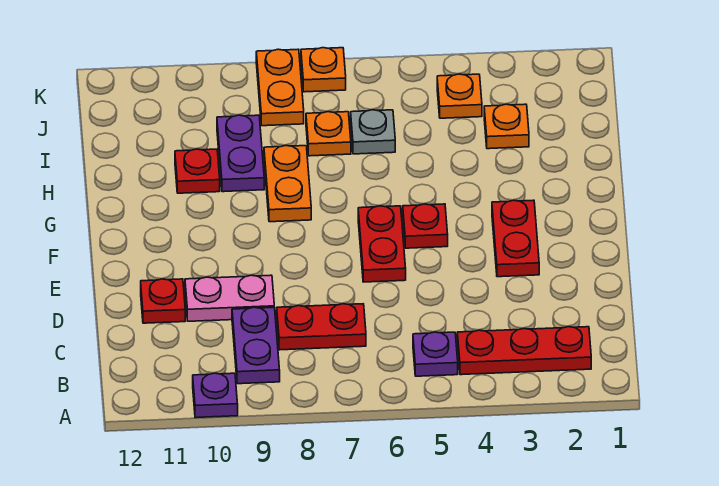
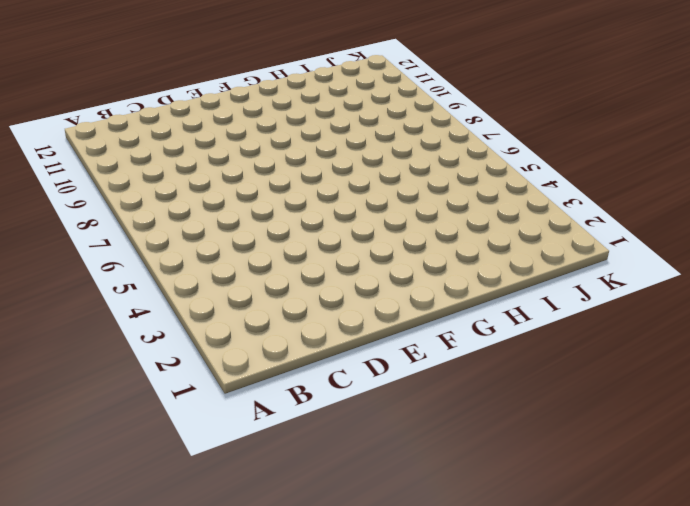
none -> purple plate A10 level 1
none -> red plate B2:B4 level 1
none -> purple plate B5 level 1

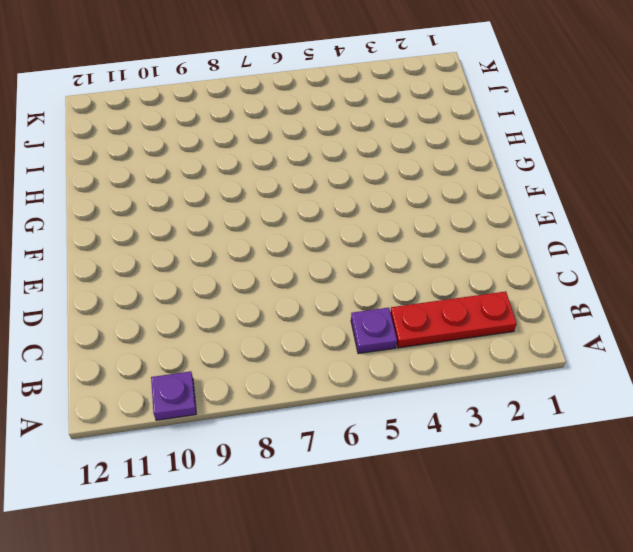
none -> purple plate B9:C9 level 1
none -> red plate C7:C8 level 1
none -> pink plate D9:D10 level 1

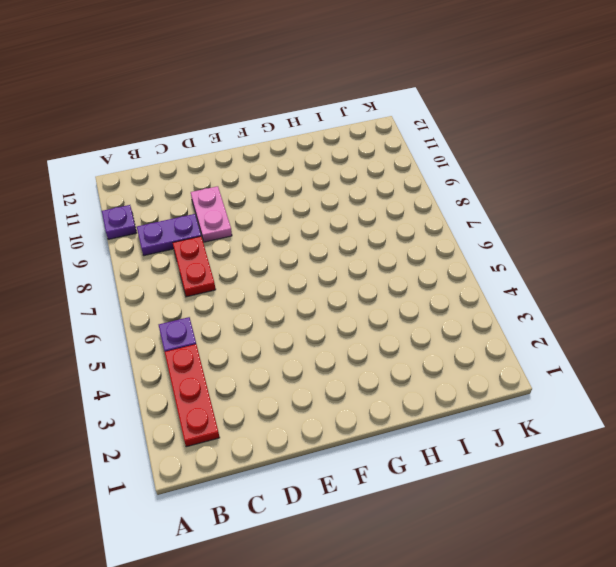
none -> red plate D11 level 1
none -> red plate E3:F3 level 1
none -> red plate E6:F6 level 1

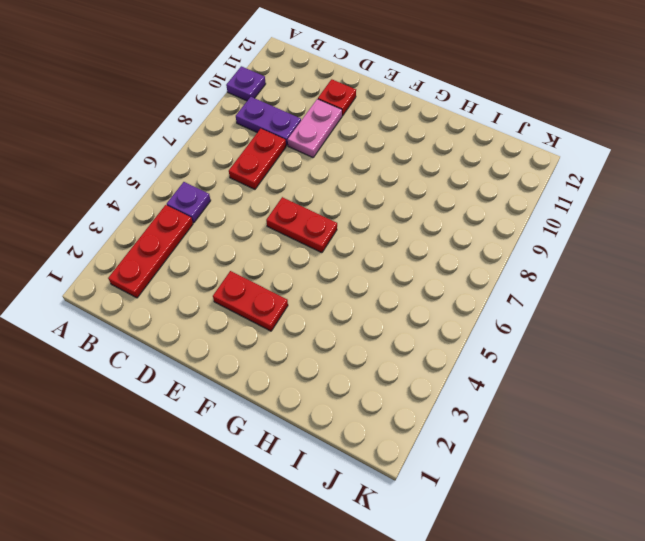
none -> red plate F5 level 1
none -> orange plate G8:H8 level 1
none -> purple plate H9:I9 level 1

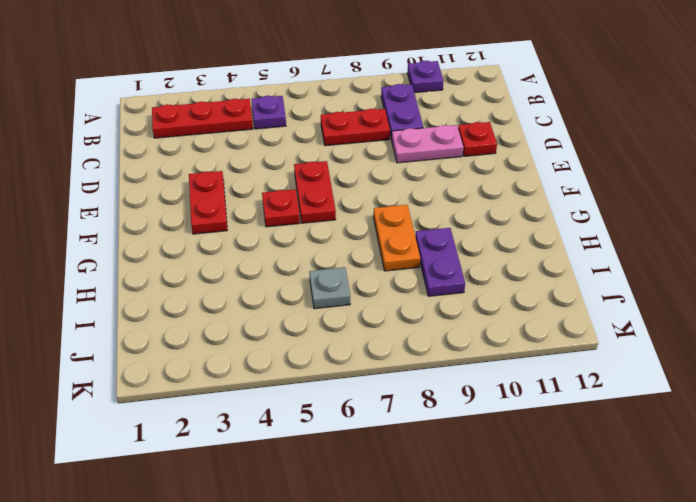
none -> red plate H10 level 1
none -> orange plate I3 level 1
none -> orange plate I7 level 1

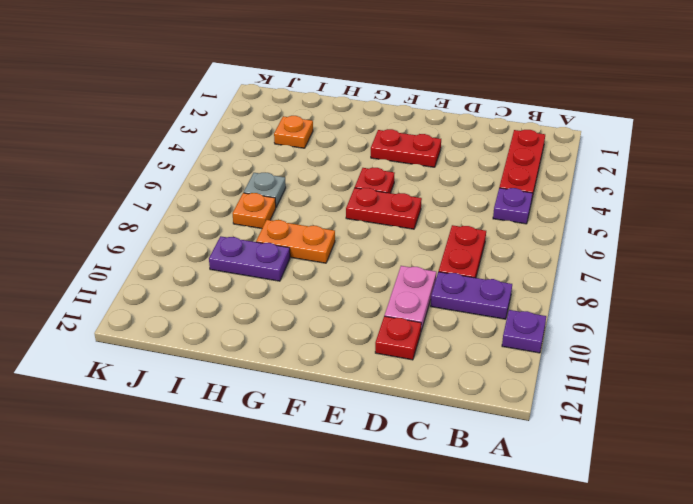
none -> red plate H10 level 1
none -> orange plate J4 level 1
none -> orange plate J8:K8 level 1

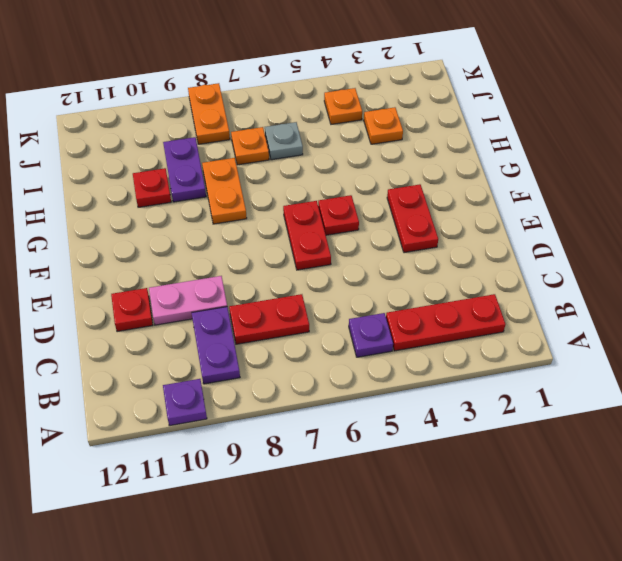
none -> orange plate K7 level 1

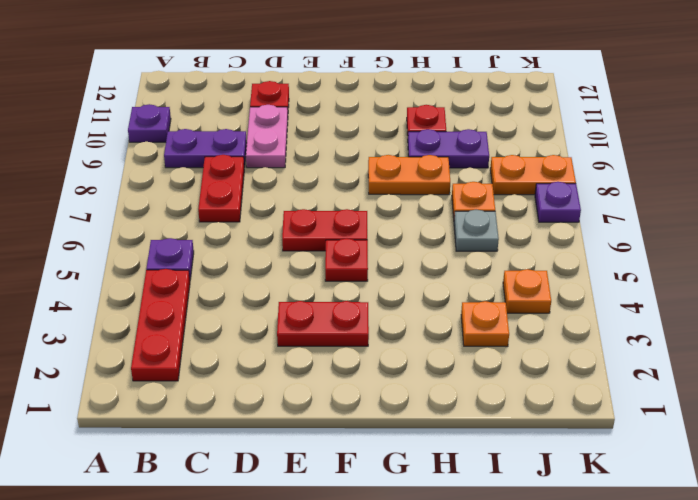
purple plate K7 level 1 -> orange plate K7 level 1

